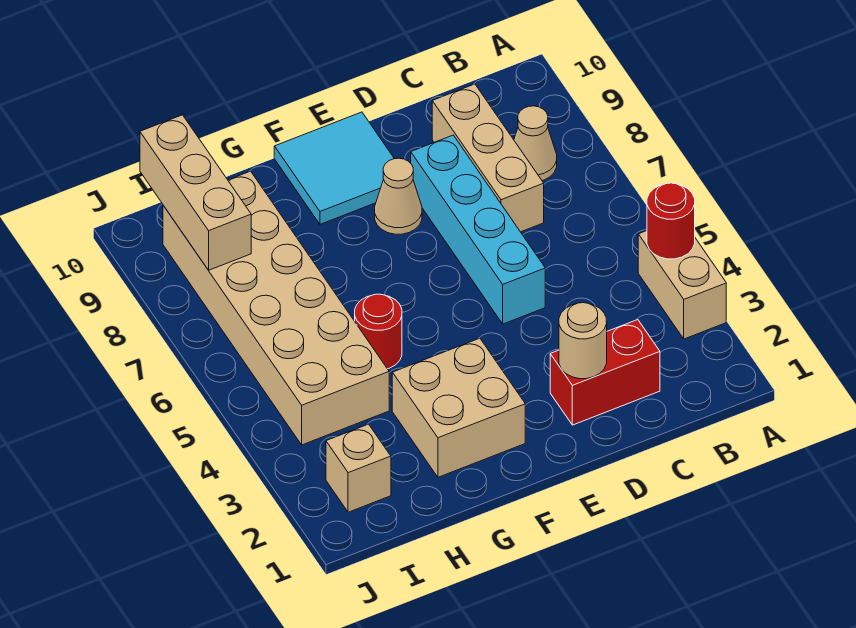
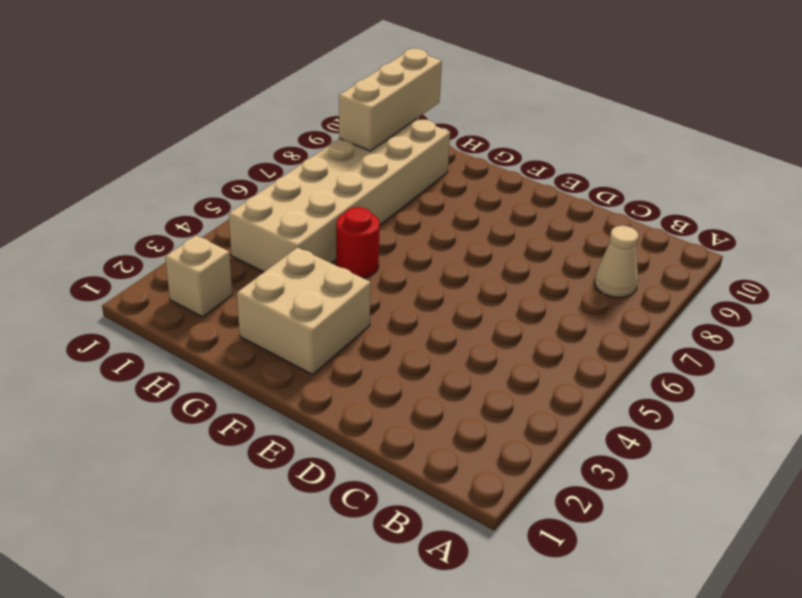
none -> tan brick A3:A4 level 1
none -> red brick C2:D2 level 1
none -> tan brick C7:C9 level 1

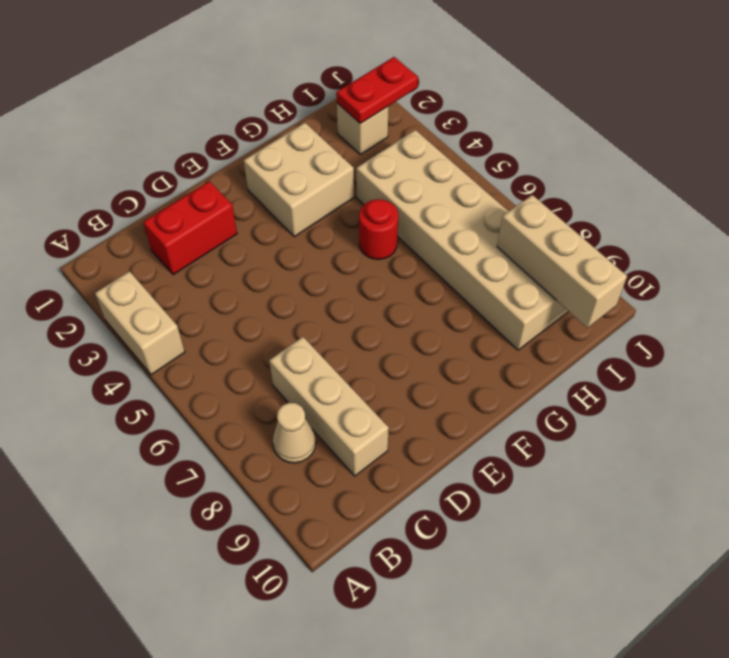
red plate I2:J2 level 2 -> none
none -> cyan brick D5:D8 level 1
none -> tan cone E8 level 1
none -> cyan tile E9:F10 level 1

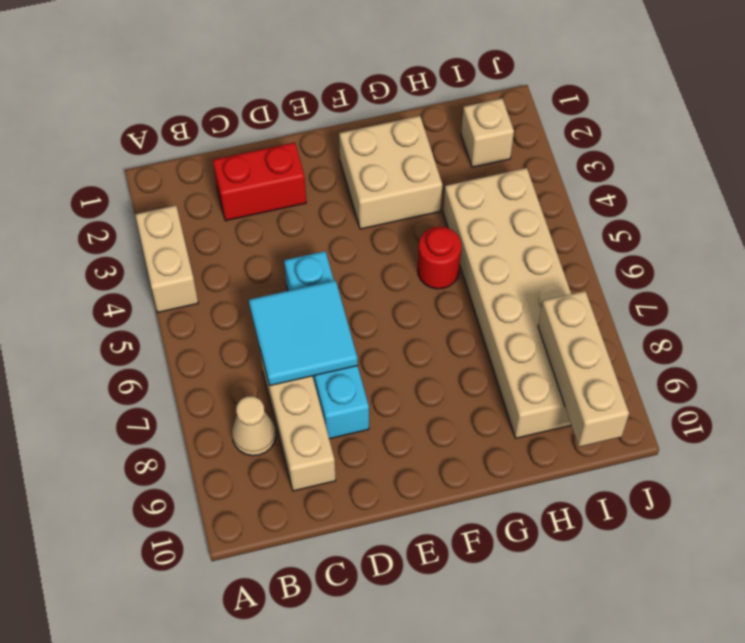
cyan tile C6:D7 level 2 -> cyan tile E9:F10 level 1
none -> tan cone E8 level 1
none -> red round brick A4 level 2
none -> tan round brick D2 level 2

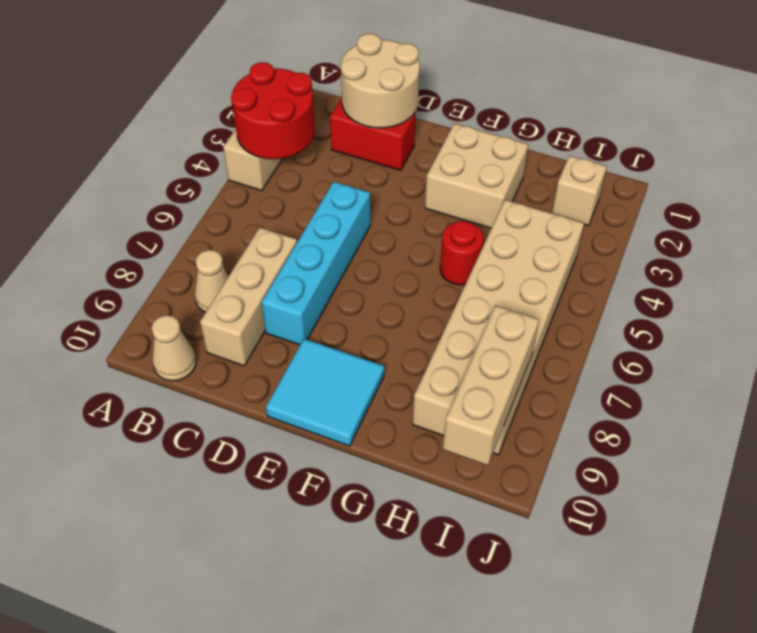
red round brick A3:B4 level 2 -> red round brick A4 level 2
tan cone B10 level 1 -> tan cone E8 level 1
tan round brick C1:D2 level 2 -> tan round brick D2 level 2

